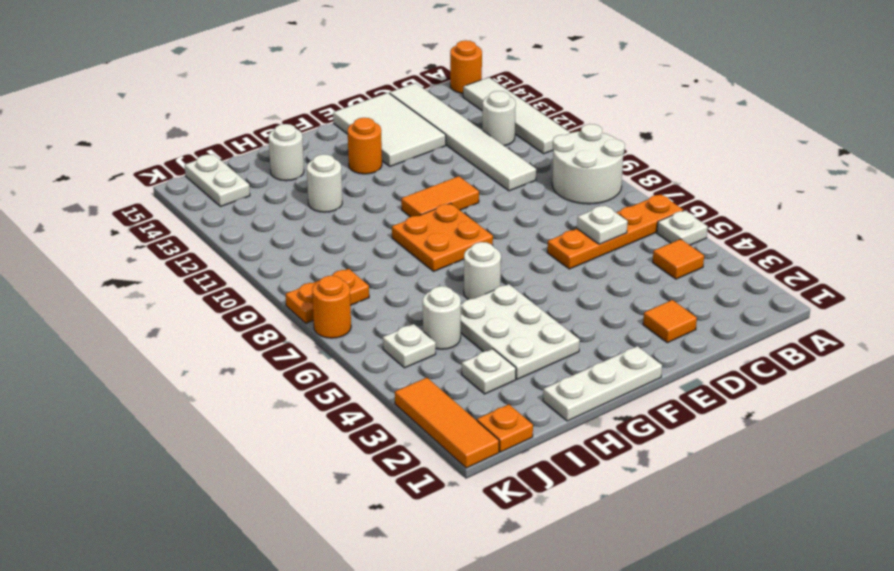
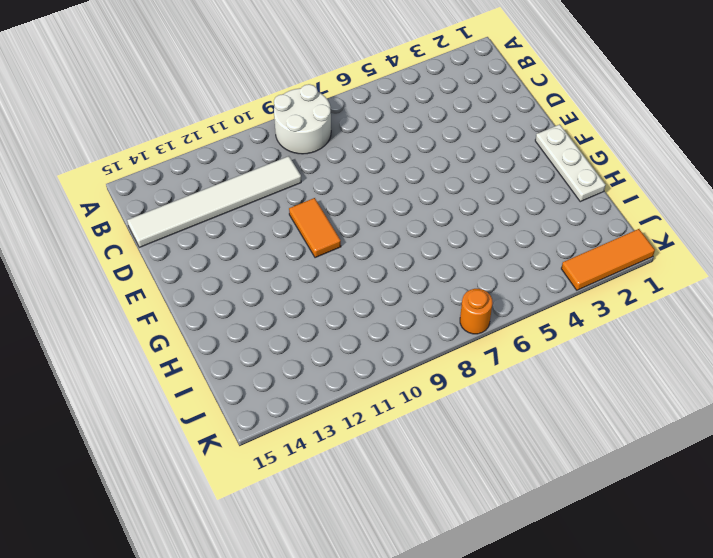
none -> white plate A5 level 1
none -> orange plate A6:D6 level 1
none -> white tile A11:A14 level 1

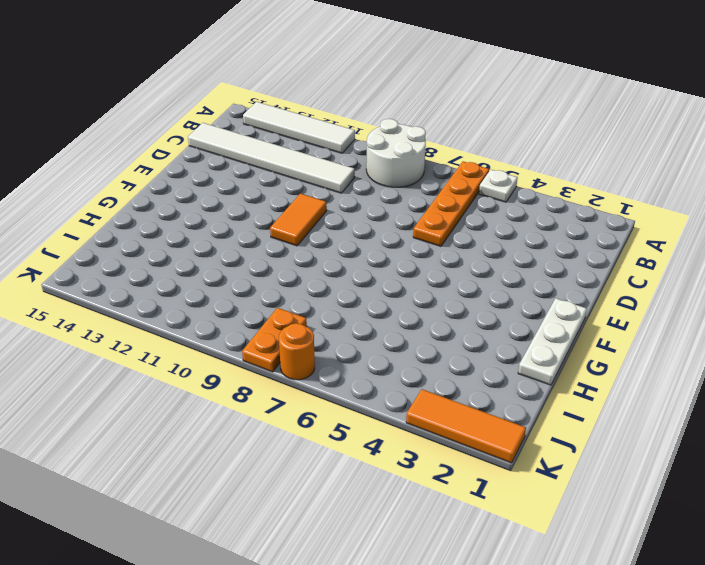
none -> orange round brick A15 level 1
none -> orange tile B4 level 1
none -> white round brick B12 level 1

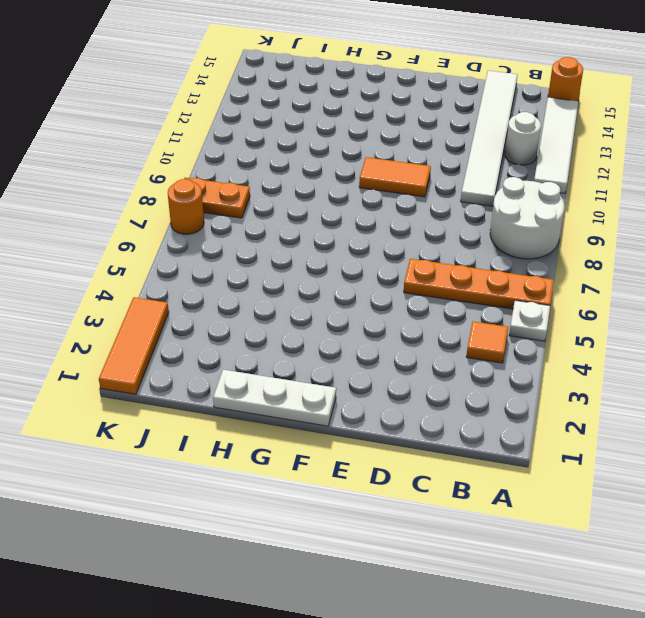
none -> orange tile D2 level 1
none -> white tile D13:E15 level 1
none -> orange plate F8:G9 level 1

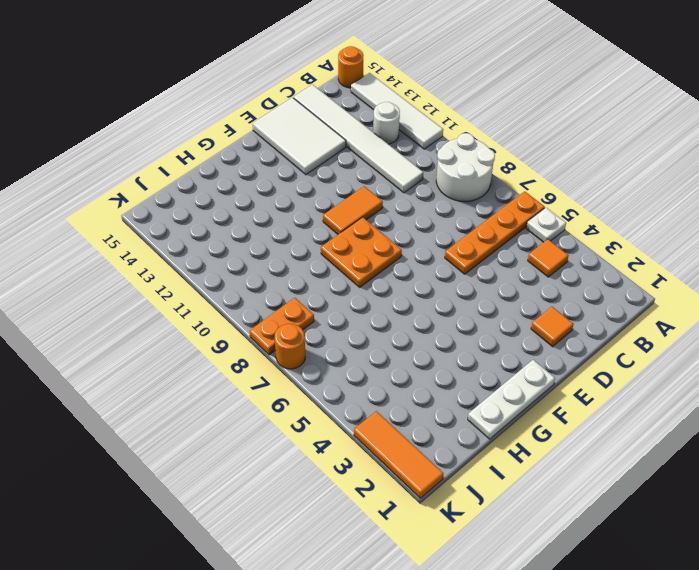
none -> orange round brick F13 level 1
none -> white plate G3:H5 level 1
none -> white round brick G6 level 1

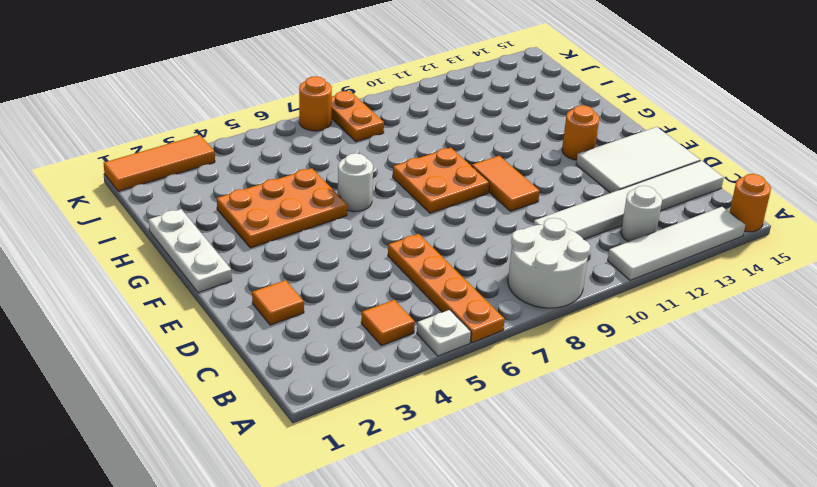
orange plate G3:H5 level 1 -> white plate G3:H5 level 1
none -> white round brick H12 level 1
none -> white round brick H14 level 1
none -> white plate I3 level 1

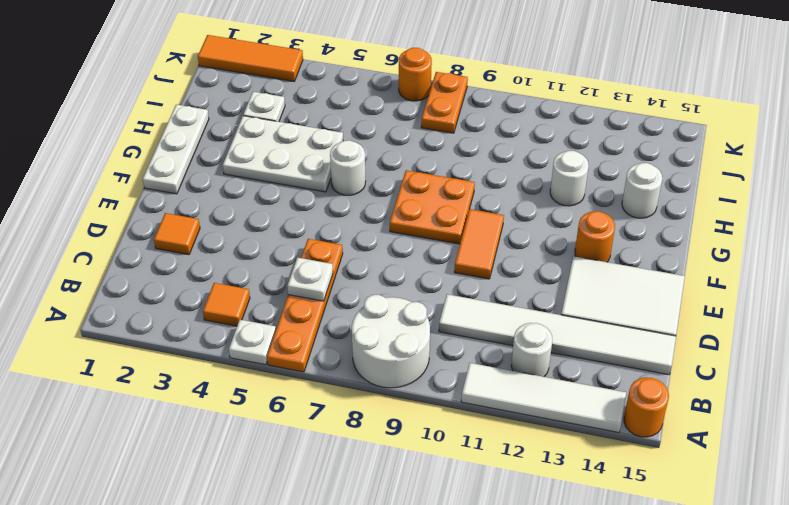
none -> white round brick I5 level 1
none -> orange plate J1 level 1
none -> white plate J5 level 1

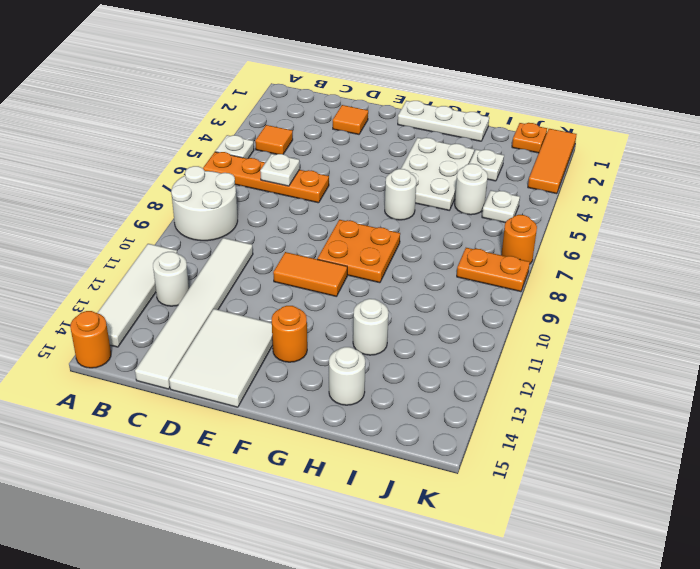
none -> white plate J14:J15 level 1

